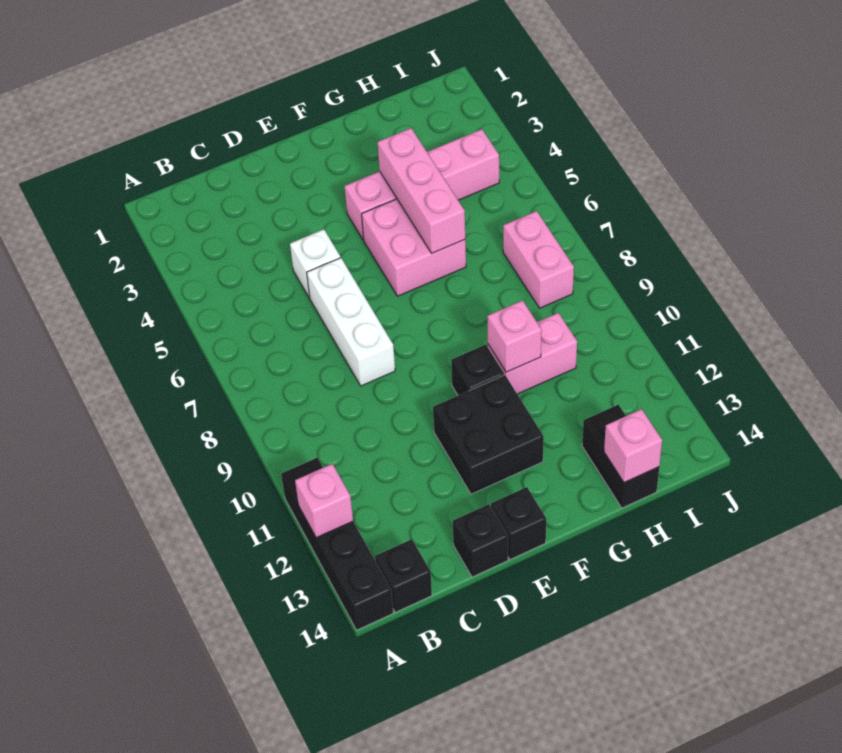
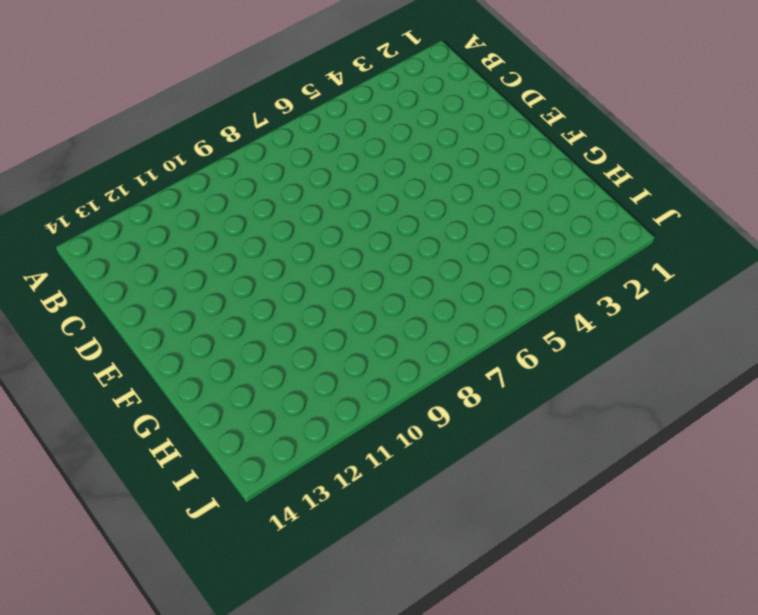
none -> black brick A11:A14 level 1
none -> black brick B14 level 1
none -> white brick D5 level 1

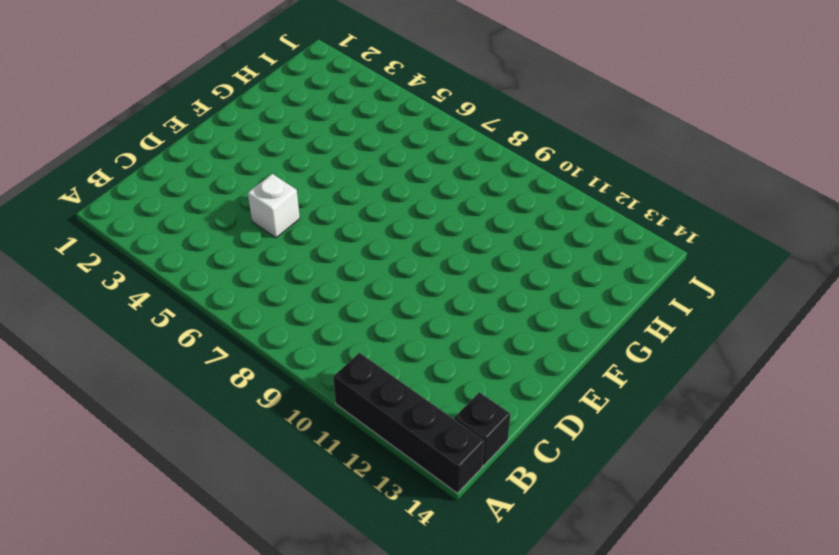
none -> white brick D6:D8 level 1
none -> black brick D14 level 1
none -> black brick E11:F12 level 1

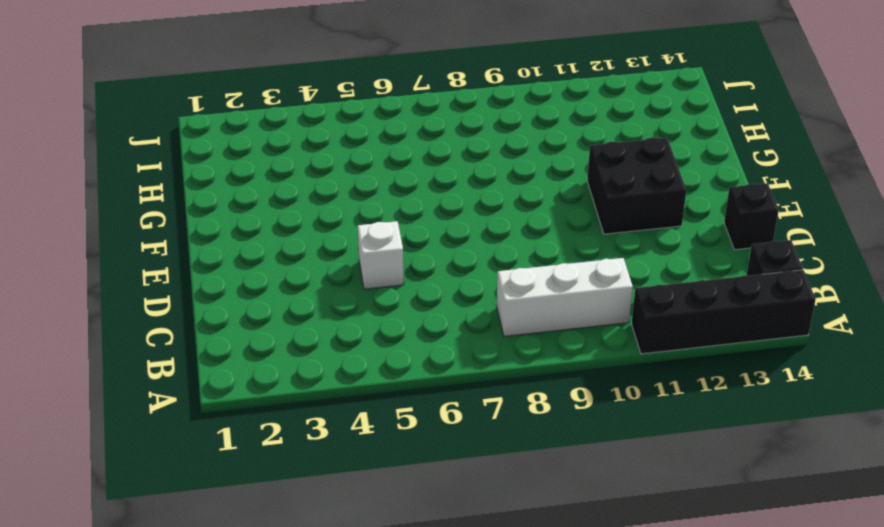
white brick B8:B10 level 1 -> white brick D6:D8 level 1
none -> black brick E14 level 1
none -> pink brick F4:I4 level 1
none -> pink brick F5:G6 level 1

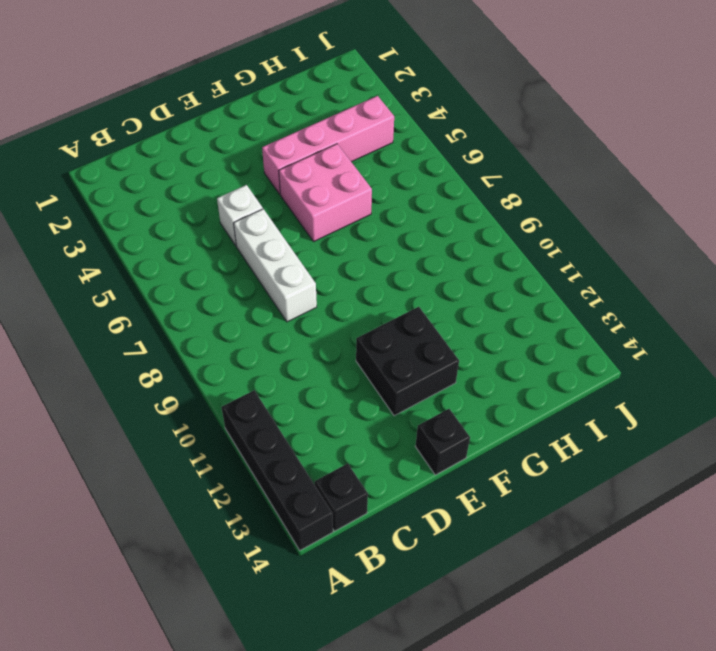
none -> black brick D14 level 1
none -> black brick F10 level 1
none -> pink brick G10:H10 level 1

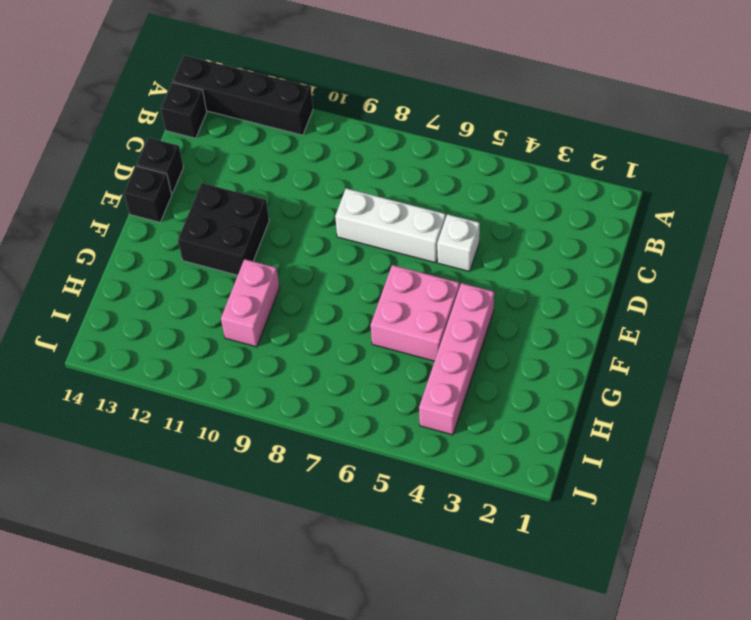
none -> black brick F10 level 1
none -> black brick H13:H14 level 1
none -> pink brick I7:I8 level 1

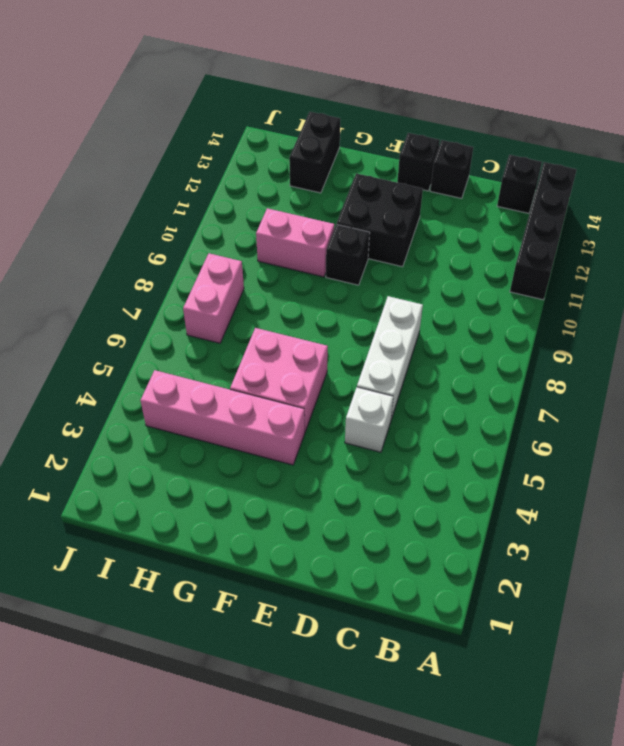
none -> pink brick A12 level 2
none -> pink brick G4:G6 level 2
none -> pink brick G10 level 2

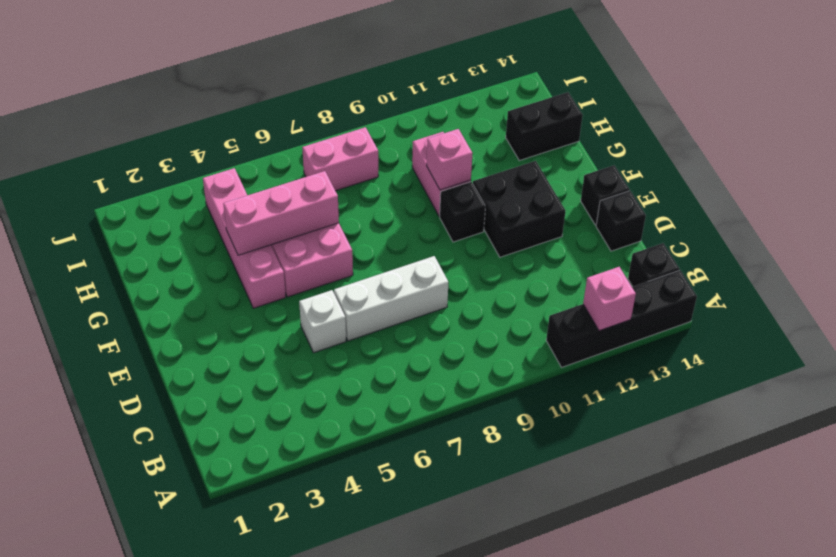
none -> pink brick H14 level 2

